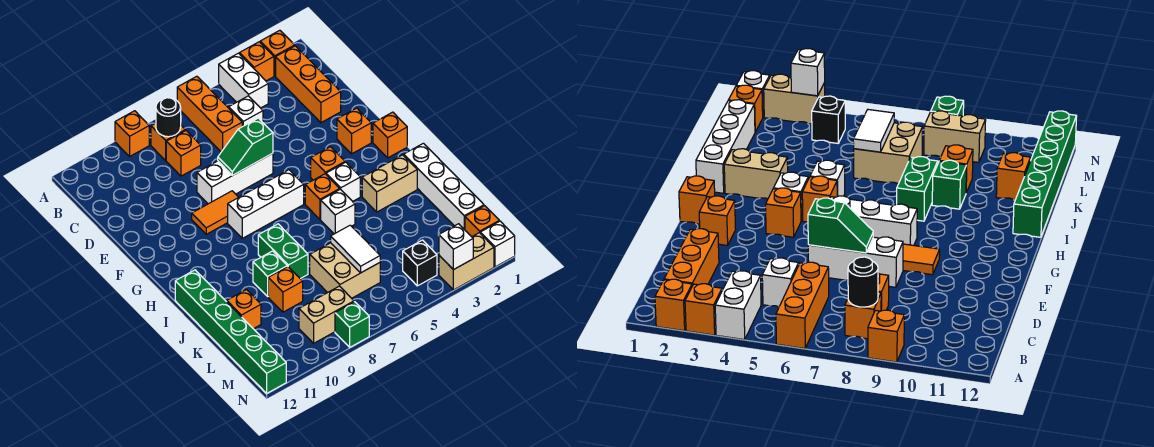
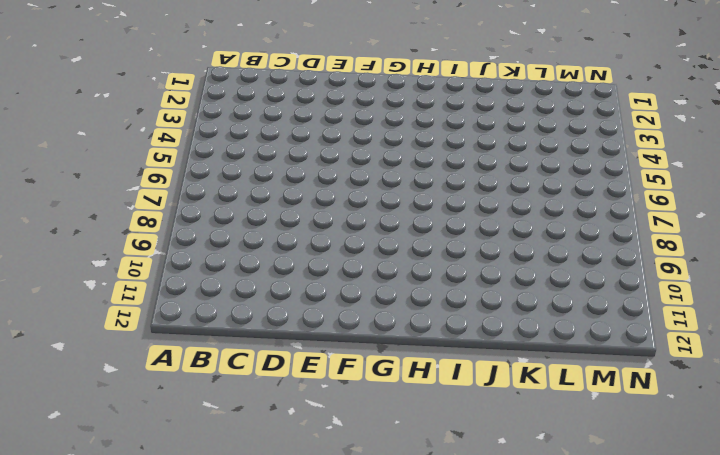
none -> orange brick A2 level 1
none -> orange brick A3 level 1
none -> white brick A4:B4 level 1
none -> orange brick A6:C6 level 1

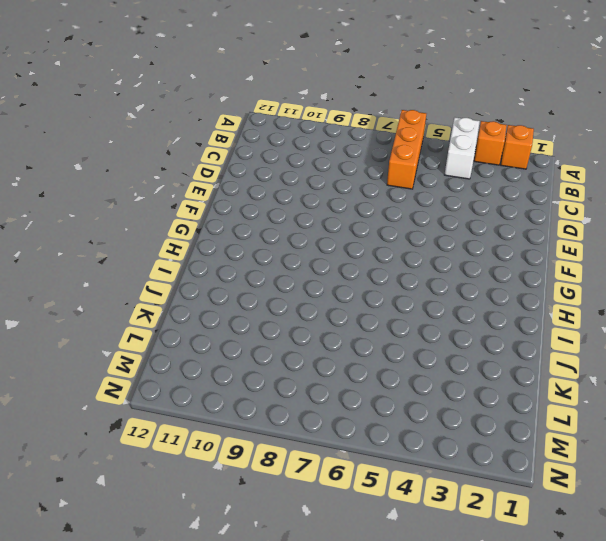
none -> orange brick A9 level 1
none -> orange brick B2:D2 level 1
none -> orange brick B8 level 1
none -> white brick C5 level 1

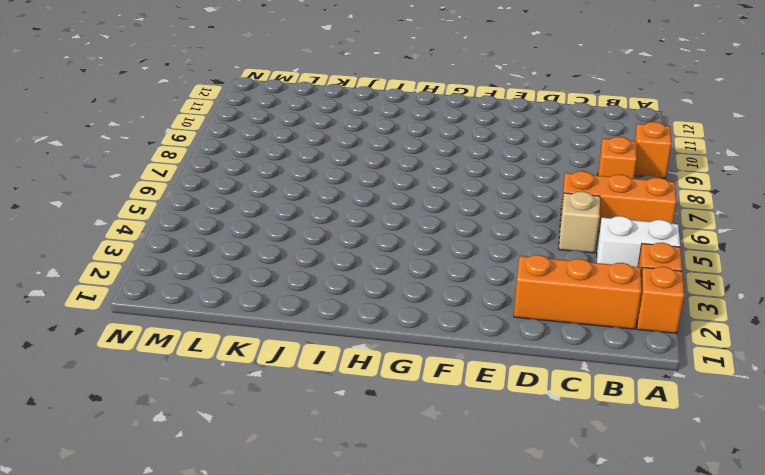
tan brick C5 level 1 -> white brick C5 level 1
none -> orange brick C8 level 1
none -> white brick E6:E8 level 1
none -> orange brick F2 level 1
none -> orange tile F8:F9 level 1

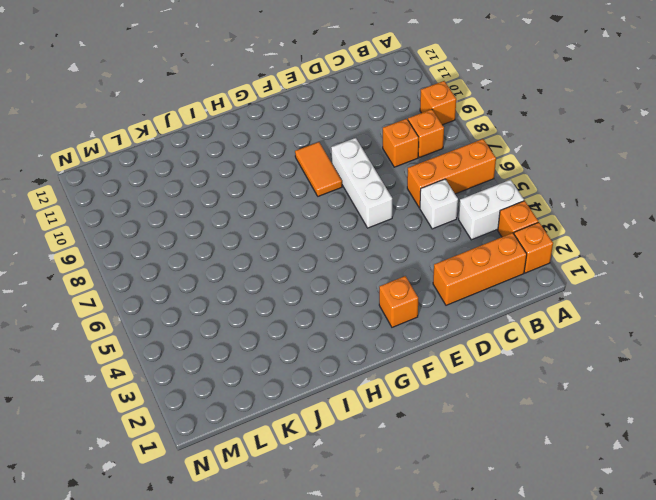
none -> orange brick G1 level 1
none -> orange brick G4 level 1
none -> white brick G6:G8 level 1
none -> white brick H4 level 1

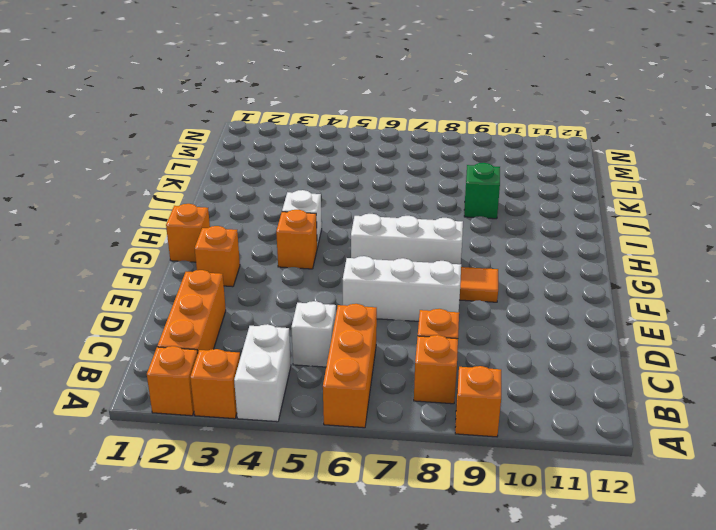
none -> orange brick H5 level 1
none -> white brick I1:L1 level 1
none -> tan brick I2:I3 level 1
none -> white brick I5 level 1

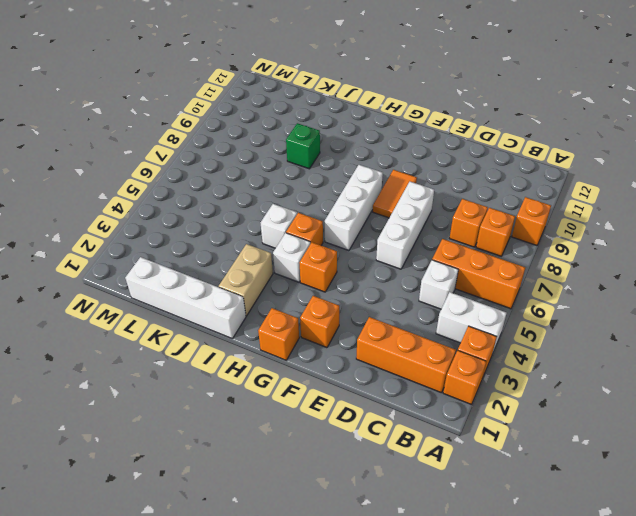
none -> green brick I8:J8 level 1
none -> green brick I12:N12 level 1
none -> tan brick K6:L7 level 1
none -> orange brick K9 level 1

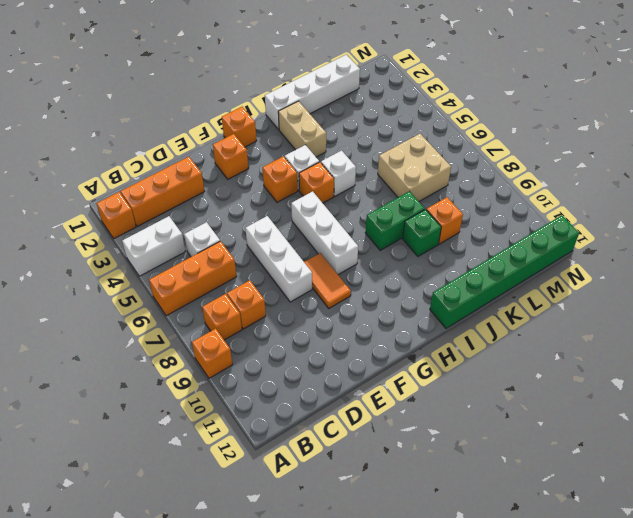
none -> orange brick A3 level 1
none -> orange brick K11 level 1
none -> orange brick M1 level 1
none -> black brick M4 level 1

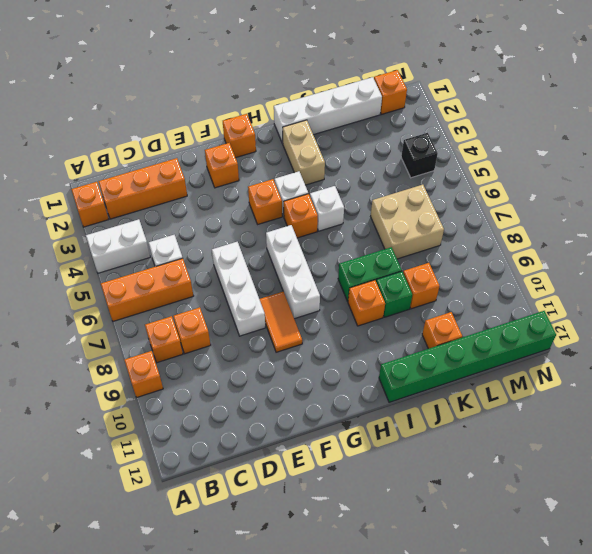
orange brick I9 level 1 -> orange brick A3 level 1
none -> tan brick M8:M9 level 1
none -> white brick N1 level 1
none -> tan brick N2:N3 level 1
none -> green brick N8 level 1

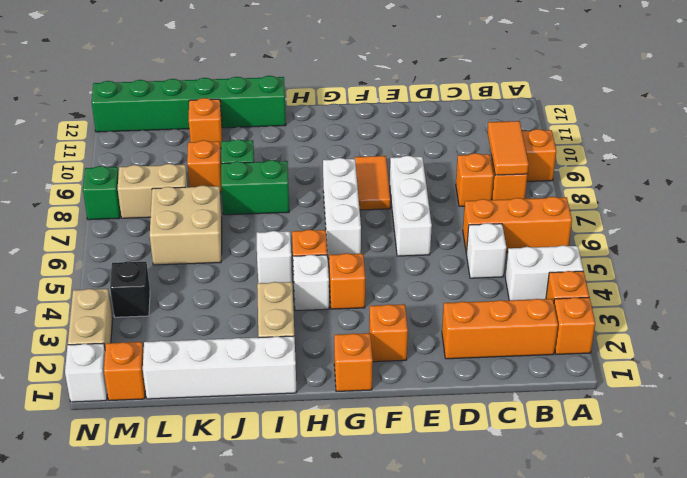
orange tile B8:B9 level 2 -> black round brick B8 level 2
tan brick L8:M8 level 1 -> tan brick M8:M9 level 1
none -> green slope E6:E7 level 2 top 6
none -> white tile K6:L6 level 2
none -> white brick N3 level 2

